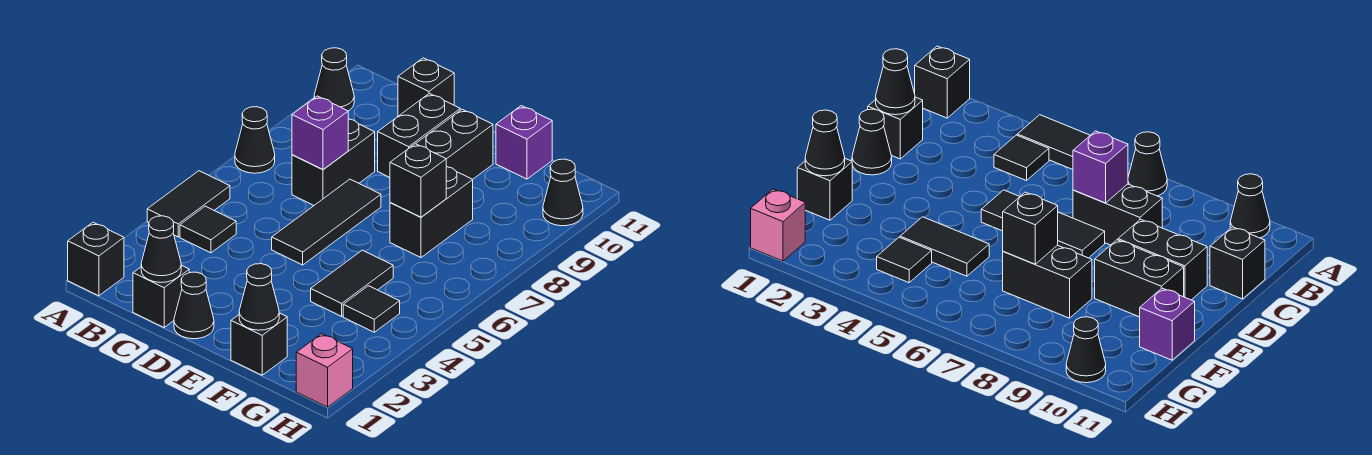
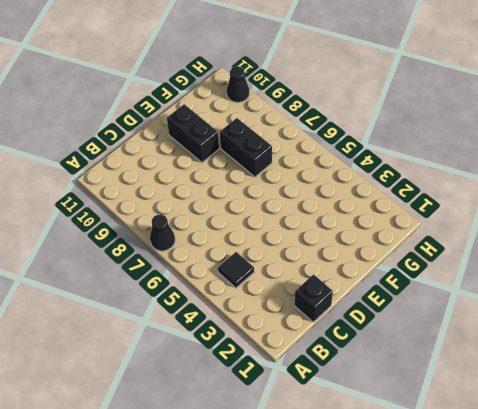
none -> black brick A1 level 1
none -> black tile A4:A5 level 1
none -> black cone A10 level 1

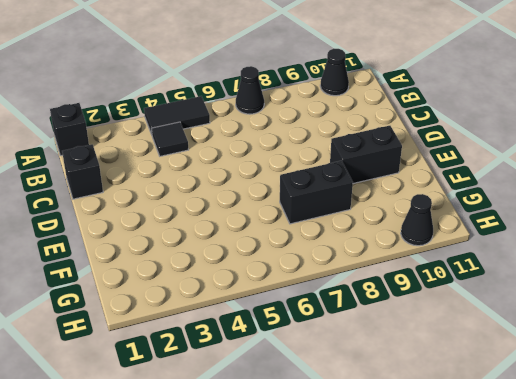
none -> black brick C7:C8 level 1
none -> black brick C11 level 1
none -> black cone D1 level 1

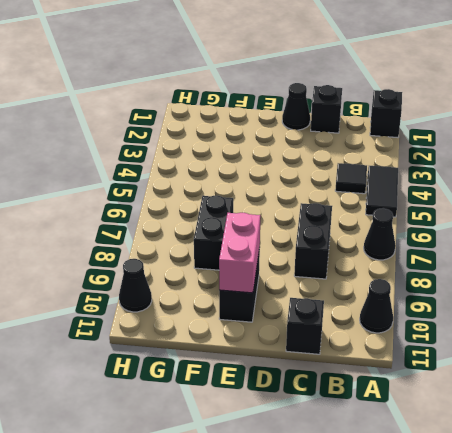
pink brick E9:E10 level 2 -> none
none -> black tile D5:D7 level 1
none -> black brick D9:D10 level 1
none -> black brick F1 level 1

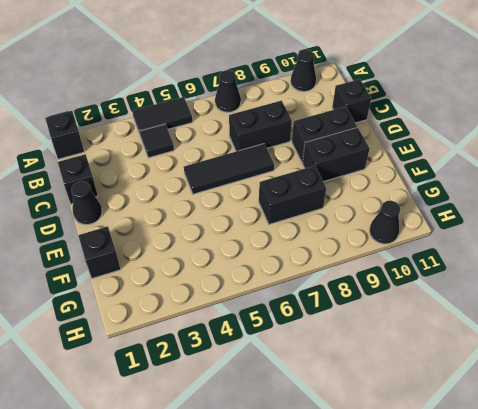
none -> black tile F4:F5 level 1
none -> purple brick F11 level 1
none -> black tile G4 level 1

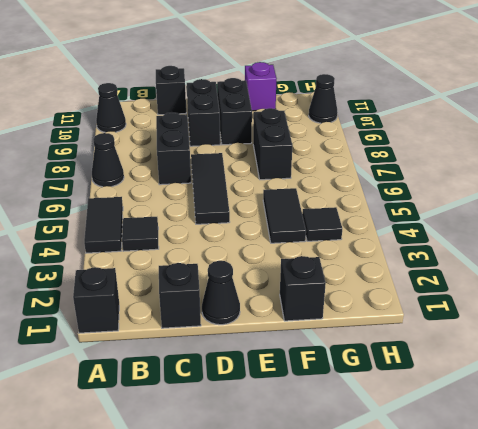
none -> pink brick H1 level 1
none -> black cone C1 level 2
none -> purple brick C7 level 2

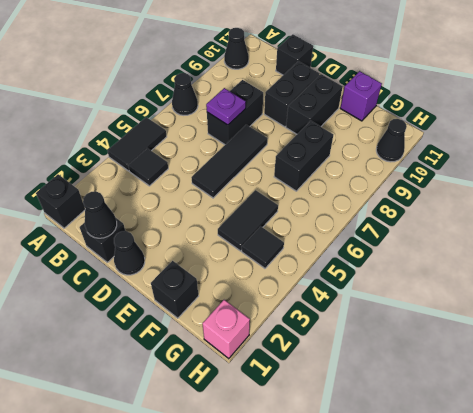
purple plate C7 level 2 -> purple brick C7 level 2
none -> black cone F1 level 2
none -> black brick F7 level 2

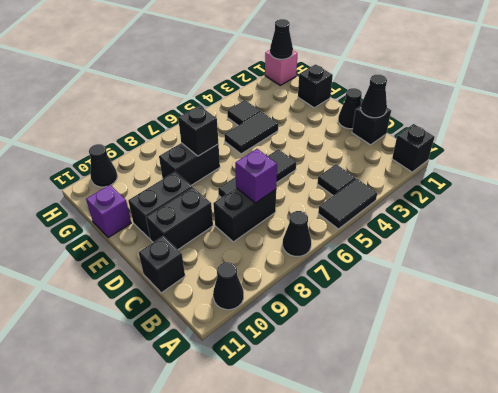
black cone H1 level 2 -> black cone F1 level 2

